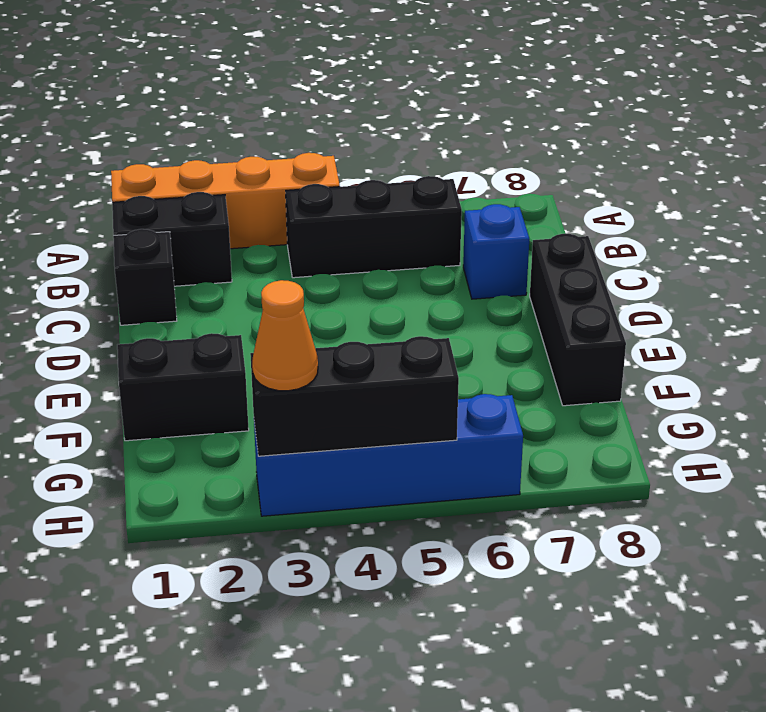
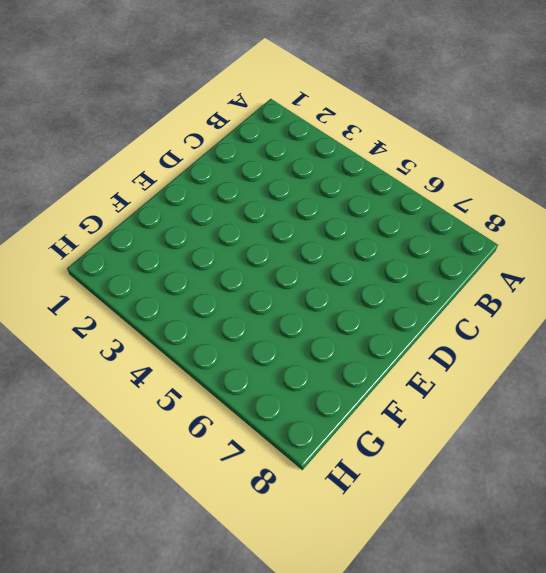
none -> orange brick A1:A4 level 1
none -> black brick B1:B2 level 1

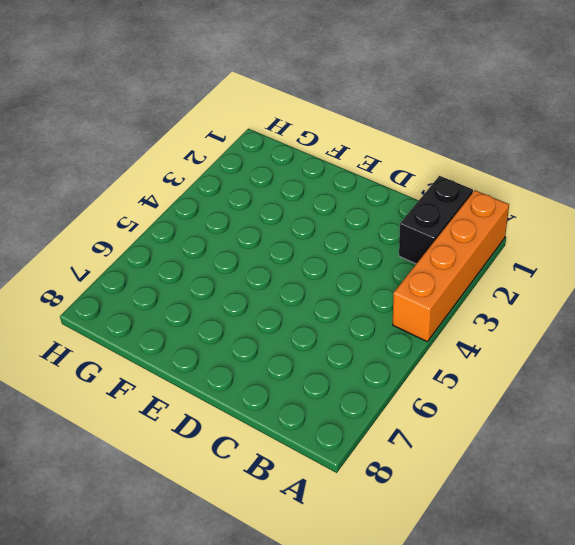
none -> black brick B4:B6 level 1
none -> black brick C1 level 1

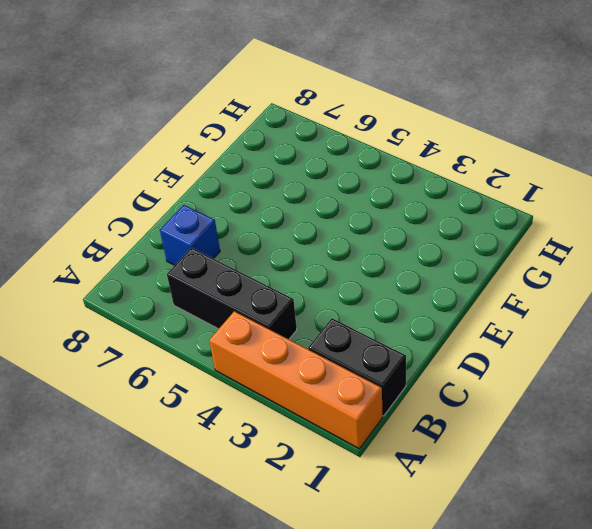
none -> black brick C1 level 1
none -> black brick D8:F8 level 1

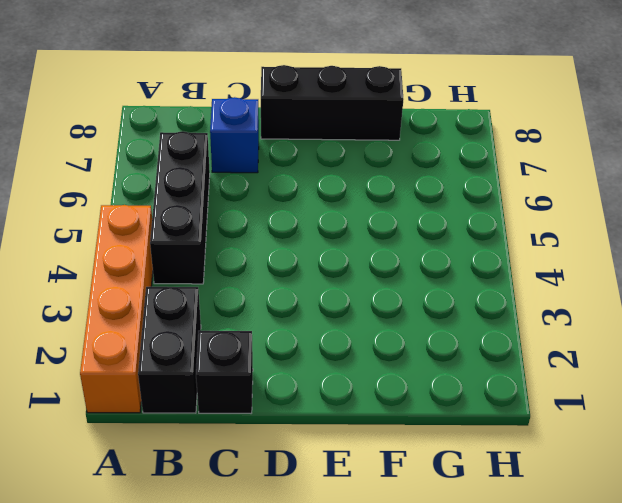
none -> black brick F1:F2 level 1
none -> blue brick H3:H6 level 1

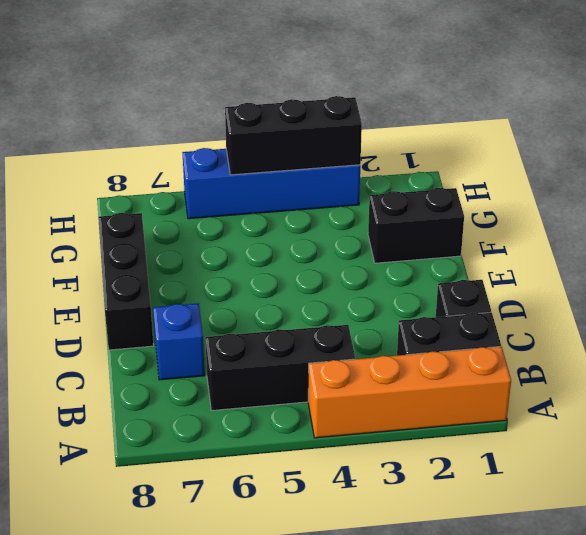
none -> orange cone H3 level 3

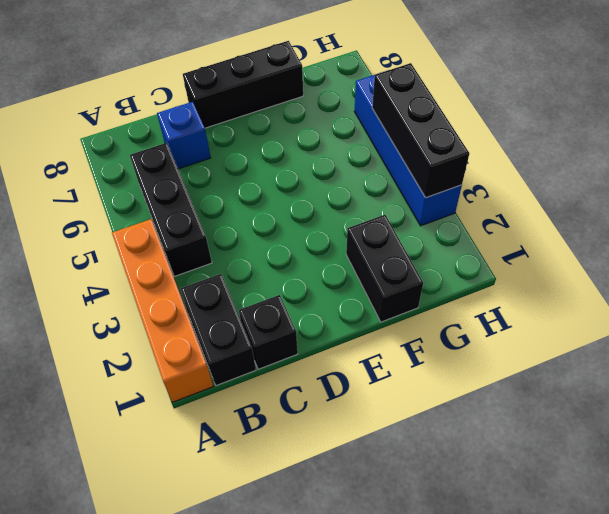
none -> orange cone H3 level 3

